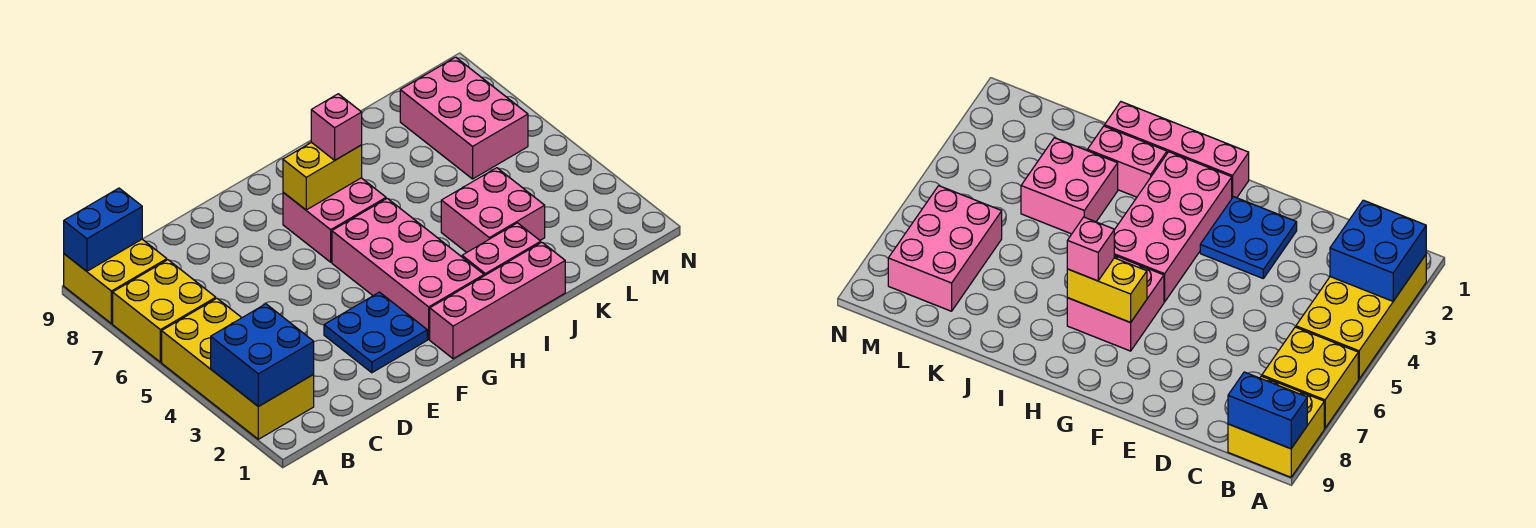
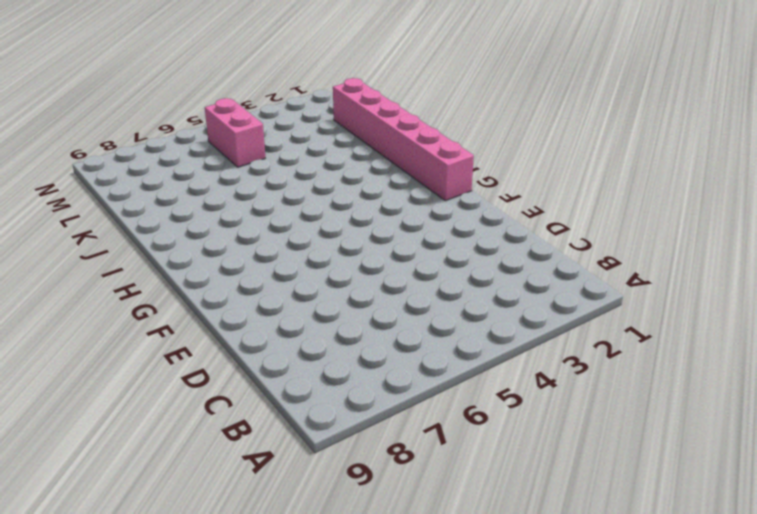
pink brick G1:L1 level 1 -> pink brick G1:J1 level 1
pink brick L5:M5 level 1 -> pink brick I2:J2 level 1
none -> yellow brick A2:B5 level 1
none -> yellow brick A6:B7 level 1
none -> yellow brick A8:B9 level 1

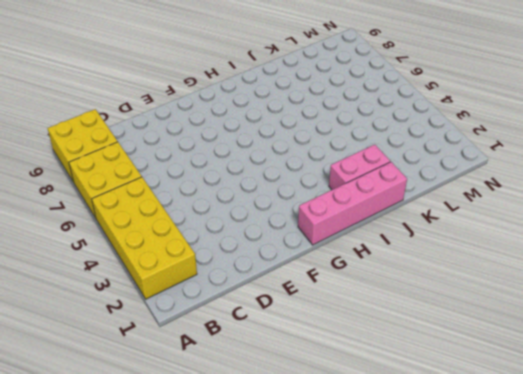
none -> blue plate E2:F3 level 1
none -> pink brick G2:H5 level 1
none -> pink brick G6:H7 level 1

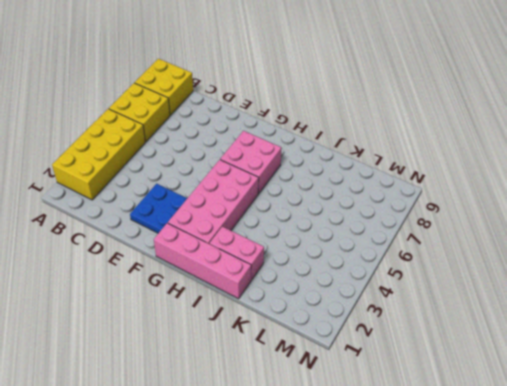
none -> pink brick J3:K4 level 1
none -> pink brick L6:M8 level 1
none -> blue brick A2:B3 level 2

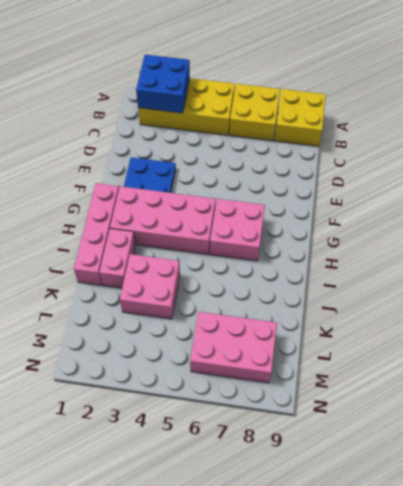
none -> blue brick A9:B9 level 2
none -> yellow brick G7:H7 level 2
none -> pink brick H7 level 3

